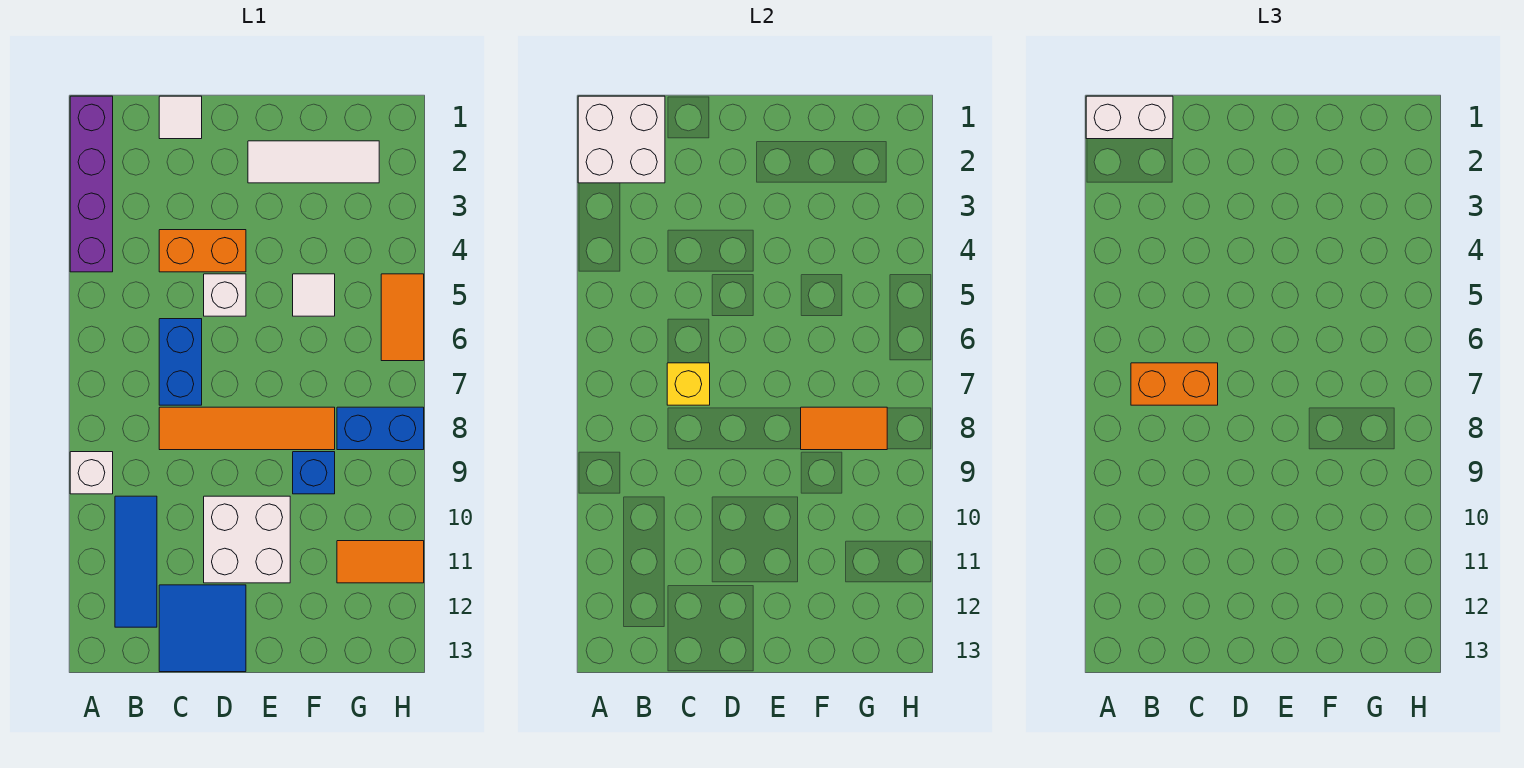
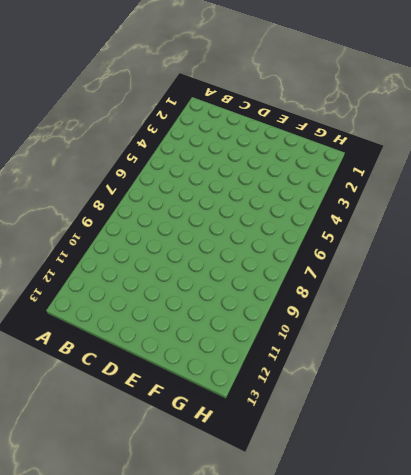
none -> purple brick A1:A4 level 1
none -> white brick A9 level 1
none -> blue tile B10:B12 level 1

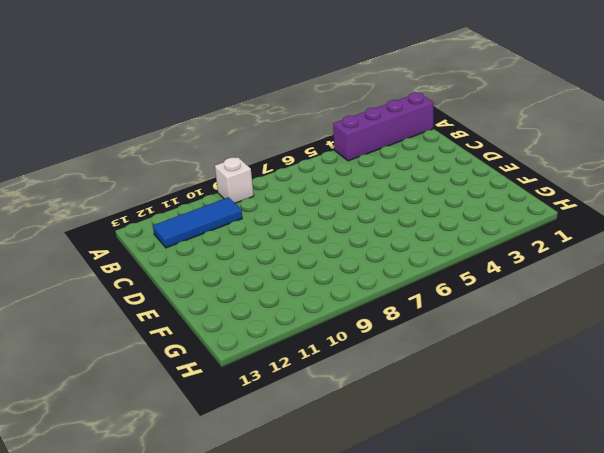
none -> white tile C1 level 1
none -> orange brick C4:D4 level 1
none -> blue brick C6:C7 level 1

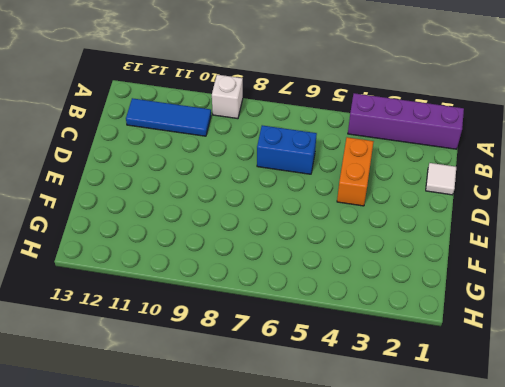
none -> orange tile C8:F8 level 1
none -> blue tile C12:D13 level 1
none -> white brick D5 level 1

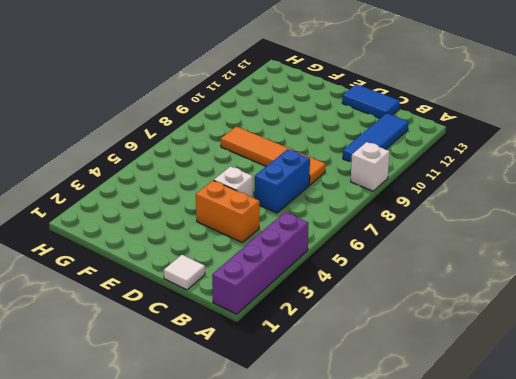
blue tile C13:D13 level 1 -> blue tile C12:D13 level 1
none -> white brick D10:E11 level 1
none -> white tile E2:G2 level 1
none -> white tile F5 level 1

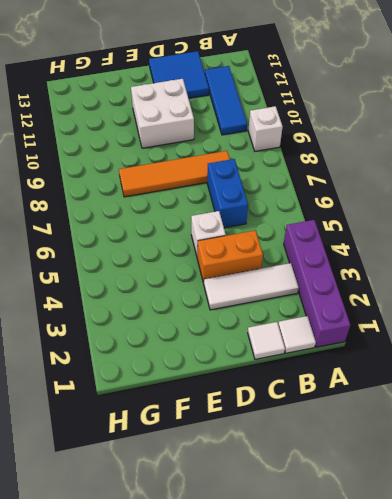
white tile B1 level 1 -> white tile F5 level 1
white tile B3:D3 level 1 -> white tile E2:G2 level 1
none -> blue brick F9 level 1
none -> blue brick G8:H8 level 1
none -> orange tile G11:H11 level 1

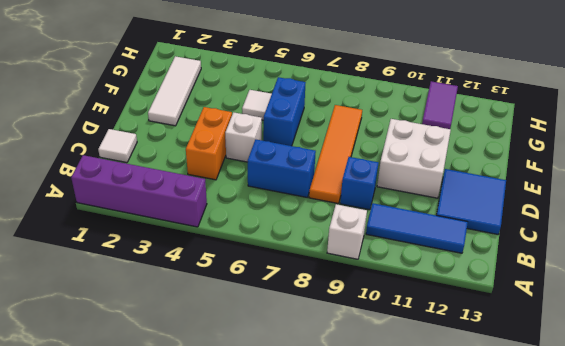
blue brick C9 level 1 -> blue brick F9 level 1
blue brick E6:F6 level 1 -> blue brick G8:H8 level 1
purple tile G11:H11 level 1 -> orange tile G11:H11 level 1
none -> orange tile H5:H6 level 1
none -> white brick A1:B2 level 2
none -> yellow brick C7 level 2

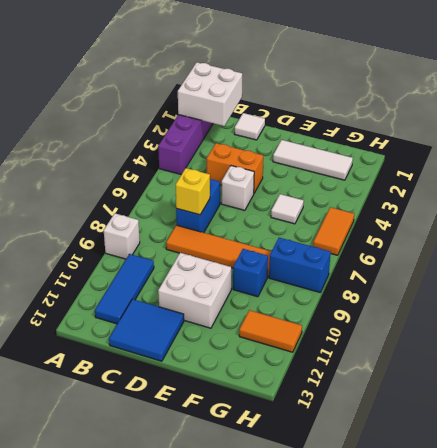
none -> orange tile F8:G8 level 2
none -> white brick A1:B1 level 3
none -> orange brick B7:C7 level 3

